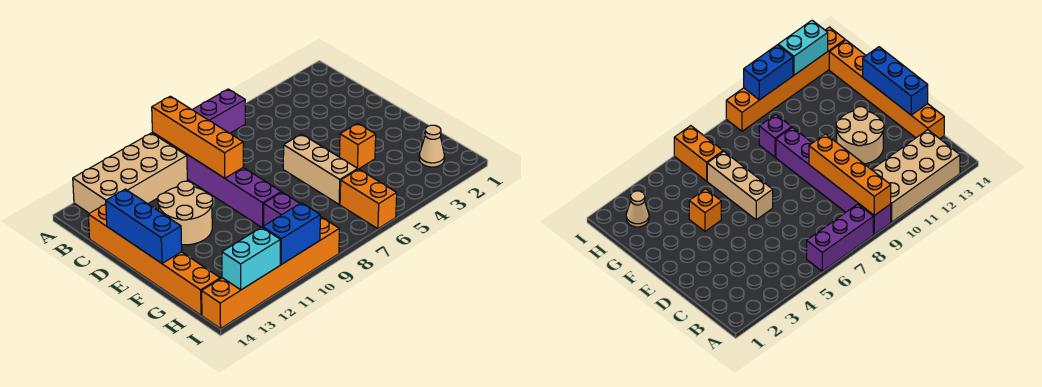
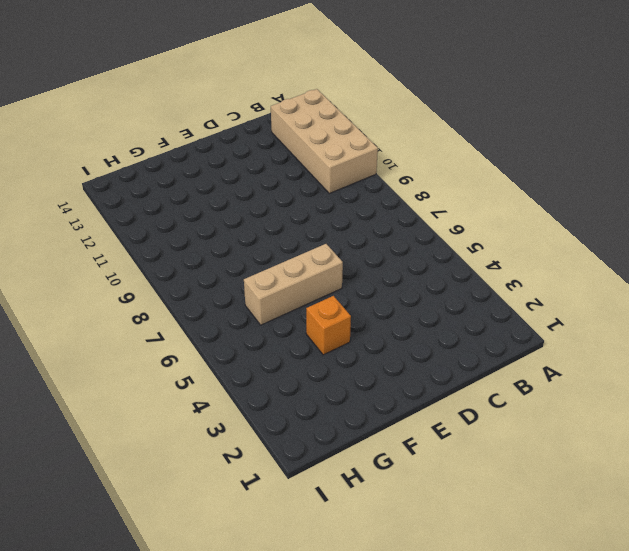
none -> purple brick A6:A8 level 1
none -> purple brick A9:F9 level 1
none -> orange brick C14:H14 level 1

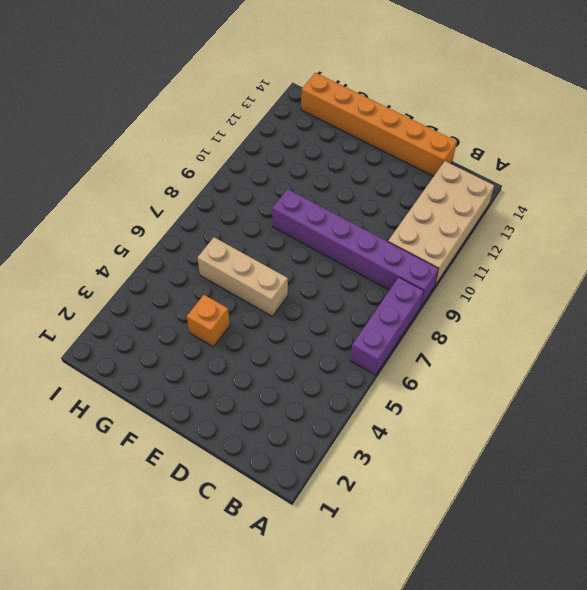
none -> tan round brick D11:E12 level 1
none -> purple brick G9 level 1
none -> tan cone H2 level 1

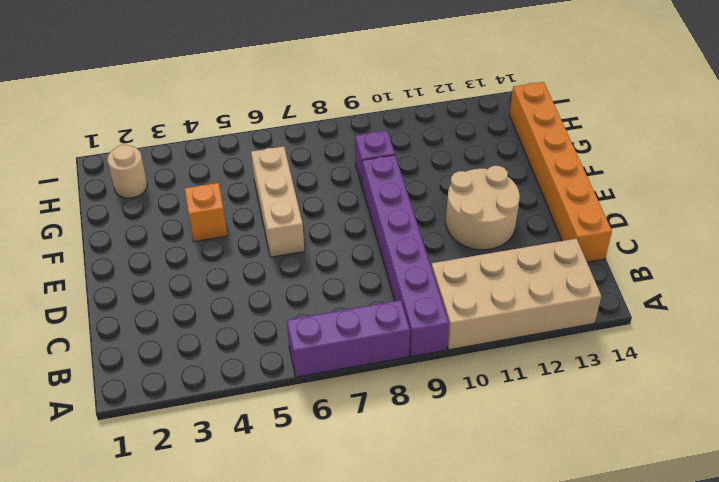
tan round brick H2 level 1 -> tan cone H2 level 1
none -> orange brick H6:I6 level 1
none -> orange brick I9:I14 level 1
none -> orange brick A9:D9 level 2

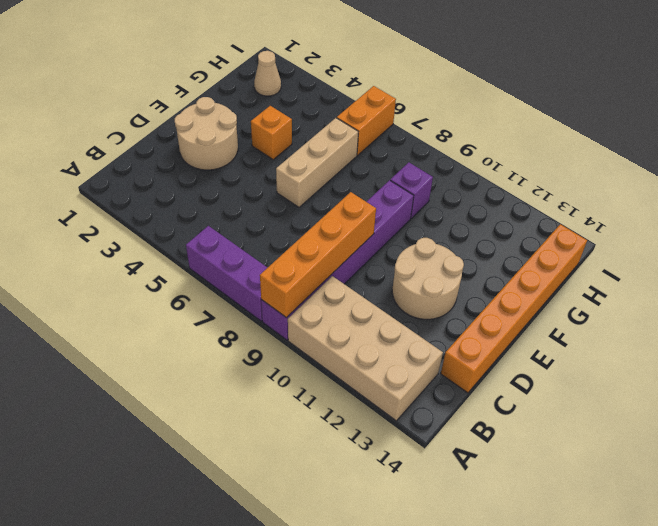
tan round brick D2:E3 level 1 -> none
none -> orange brick I9:I14 level 1
none -> blue brick D14:F14 level 2
none -> blue brick I10:I11 level 2

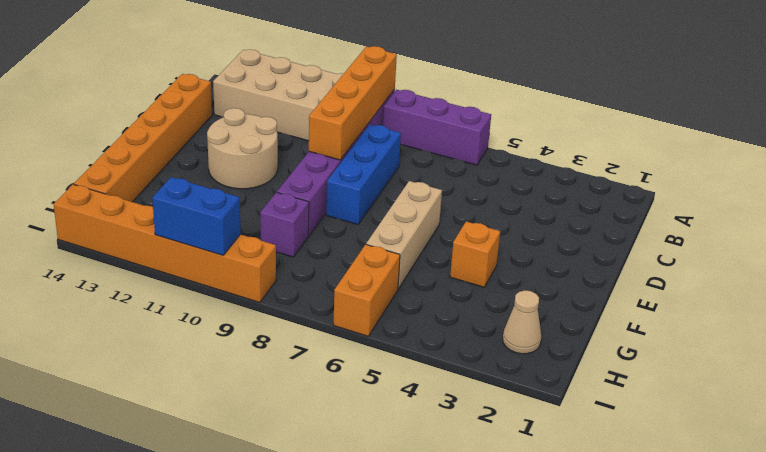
blue brick C8:E8 level 1 -> blue brick D14:F14 level 2
none -> cyan brick I12:I13 level 2

